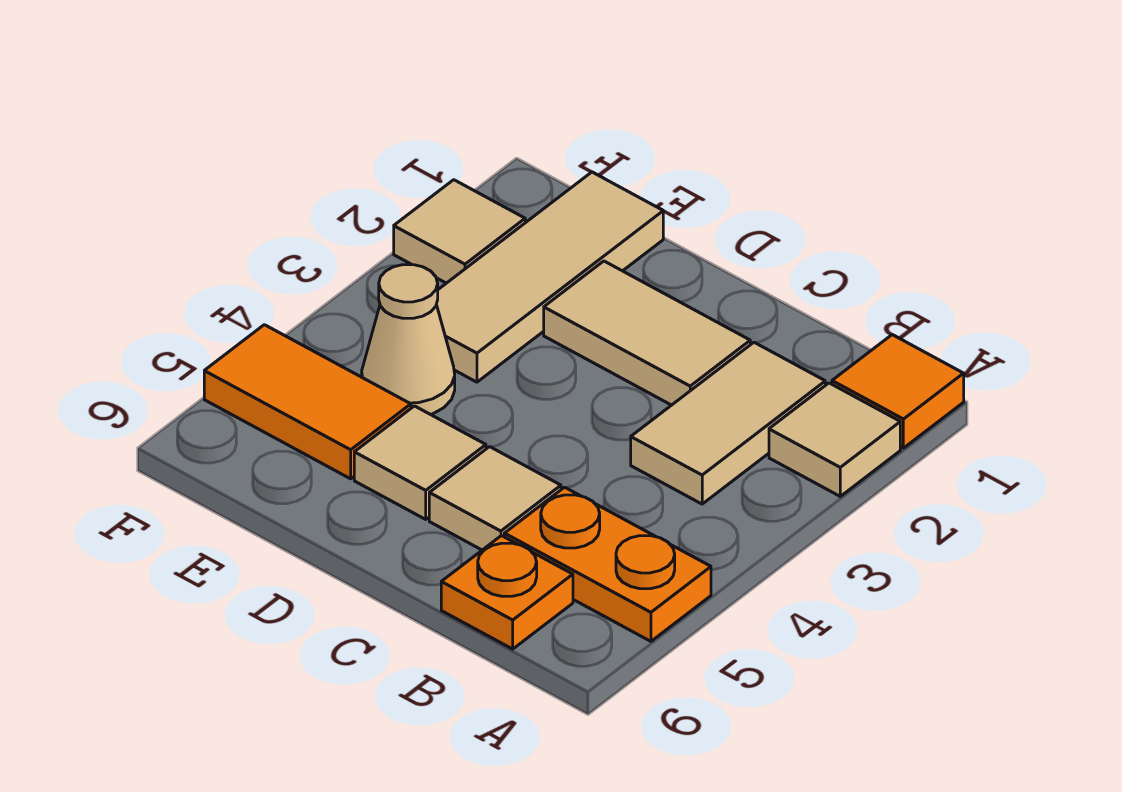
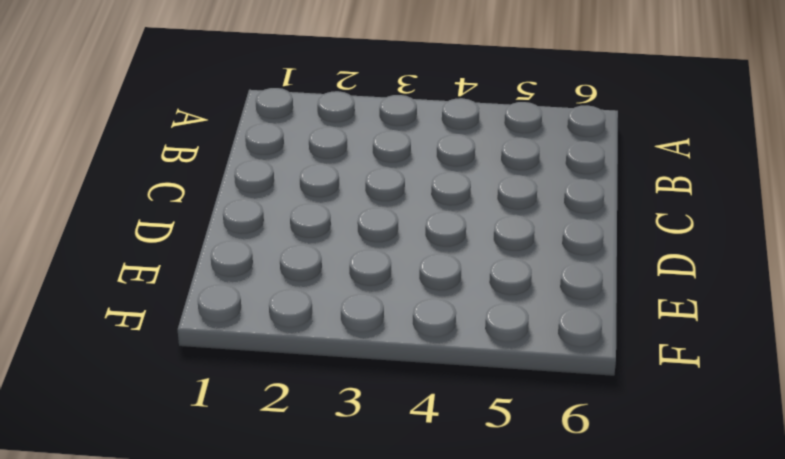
none -> orange tile A1 level 1
none -> tan tile A2 level 1
none -> orange plate A5:B5 level 1

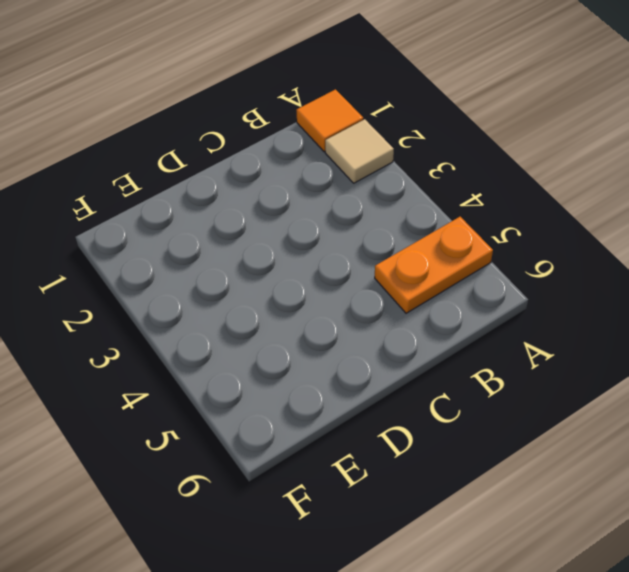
none -> tan tile B2:B3 level 1
none -> orange plate B6 level 1
none -> tan tile C2:D2 level 1

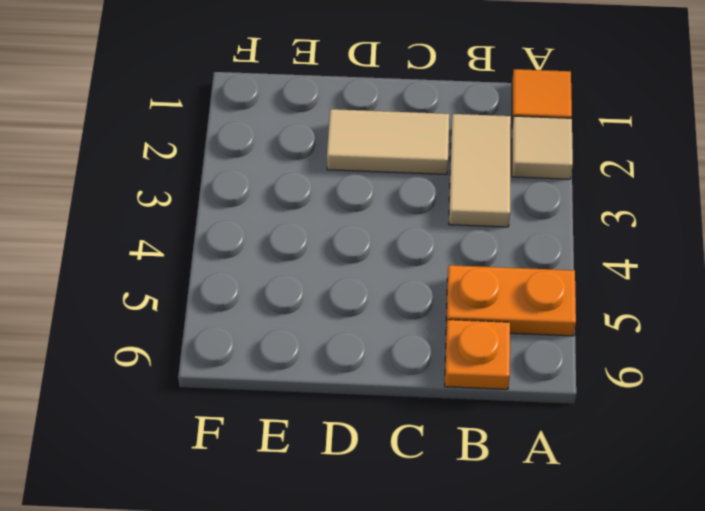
none -> tan tile C5 level 1
none -> tan tile D5 level 1
none -> tan tile E1:E3 level 1

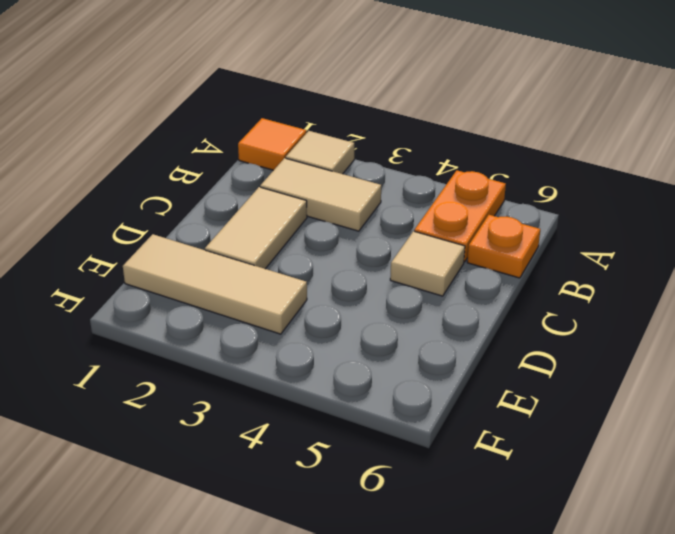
none -> tan tile D5 level 1
none -> tan cone E4 level 1
none -> orange tile E5:F5 level 1

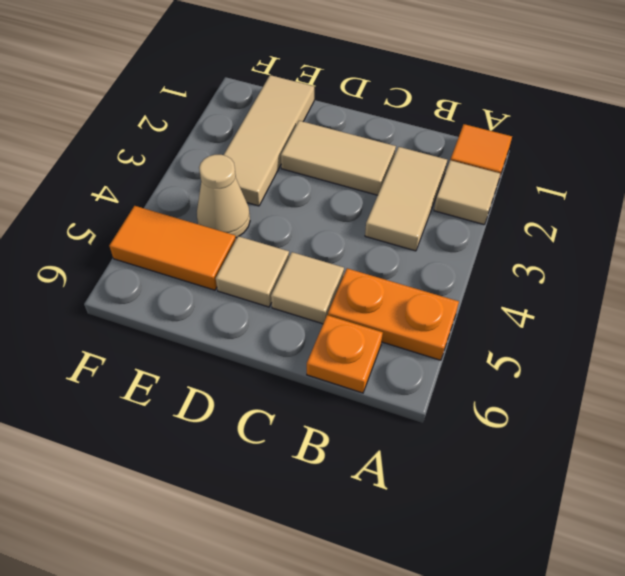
none -> tan tile F2 level 1

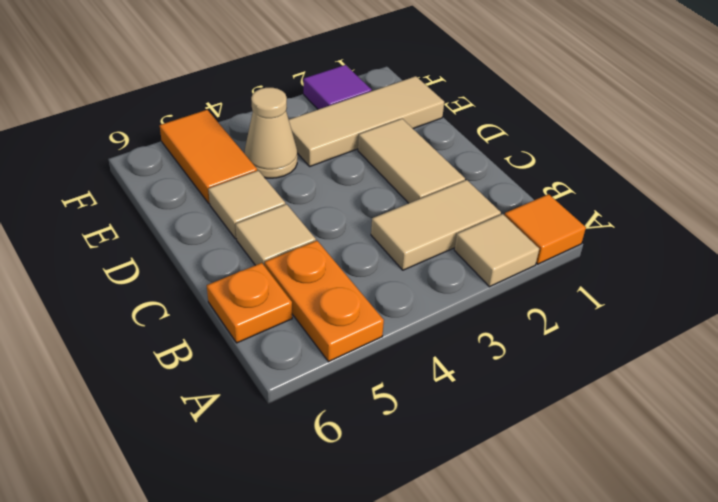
purple tile F2 level 1 -> tan tile F2 level 1

